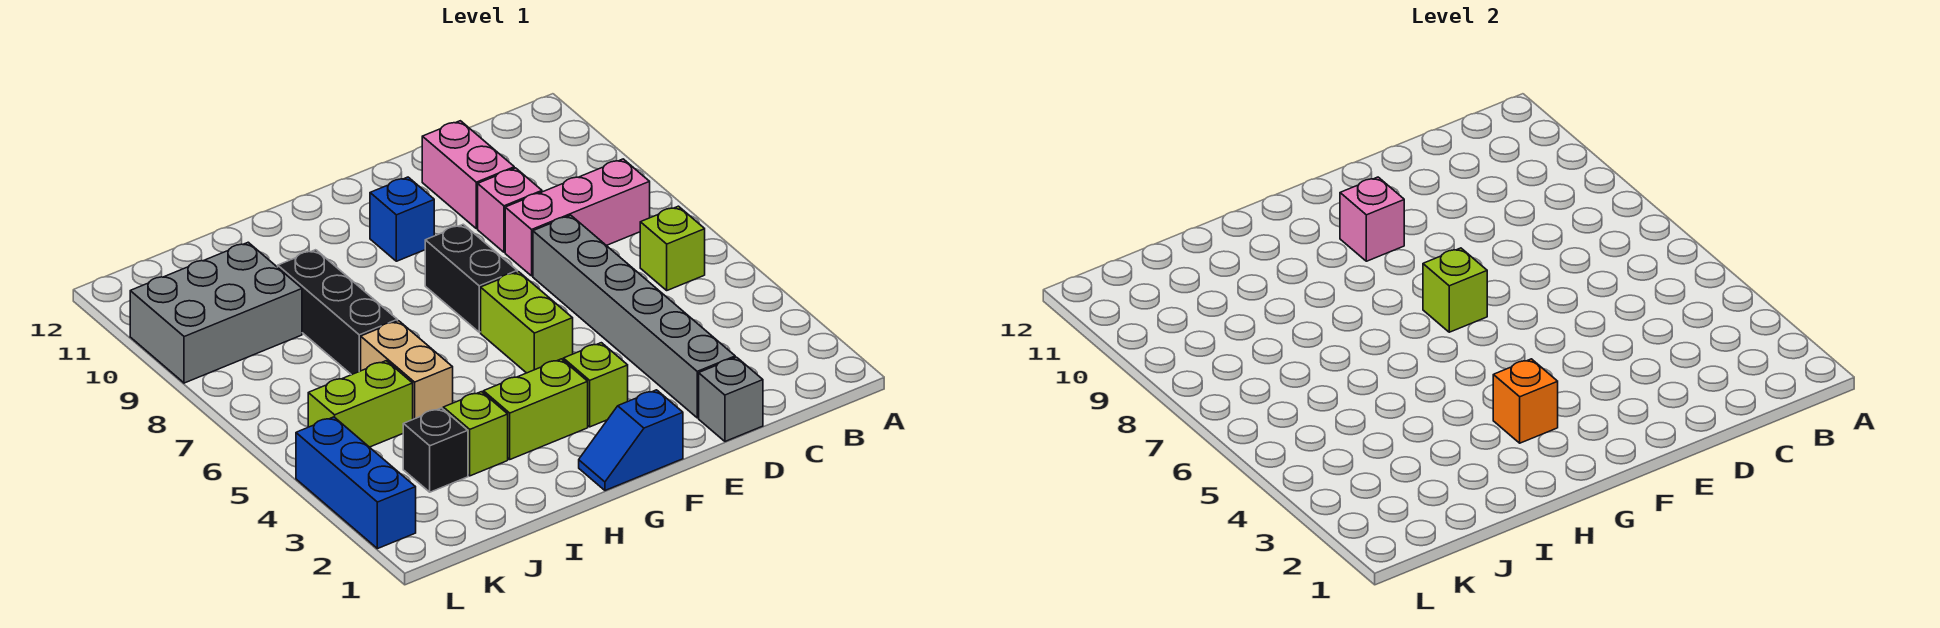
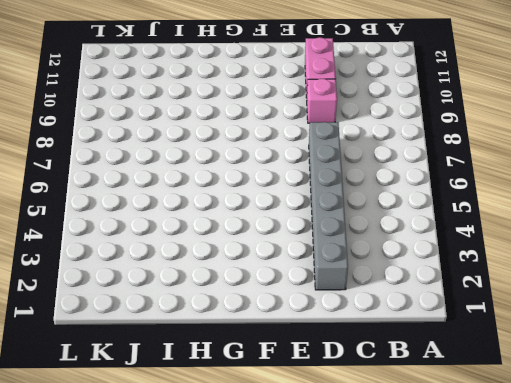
none -> lime brick B6 level 1
none -> pink brick B8:D8 level 1
none -> grey brick D1 level 1

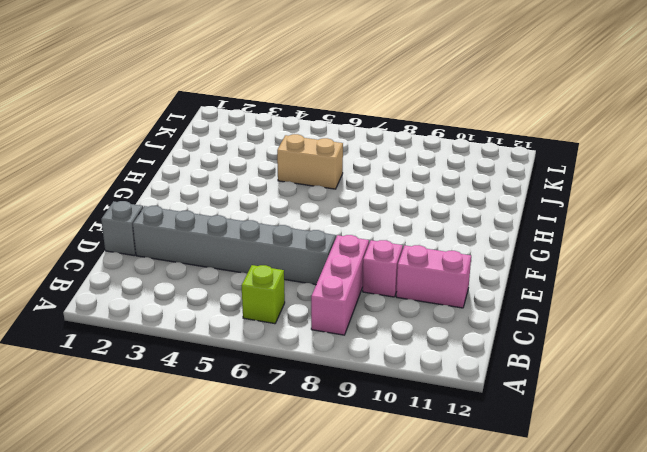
none -> blue slope F1:G1 level 1 top F
none -> lime brick F3 level 1
none -> lime brick F5:F6 level 1

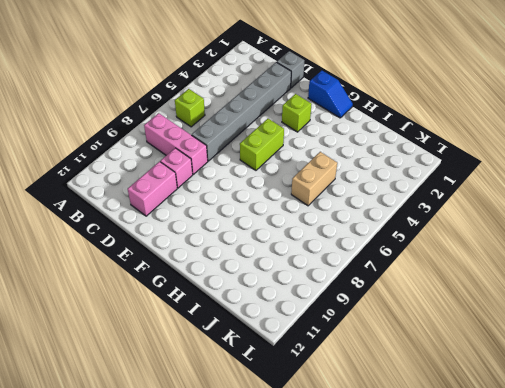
none -> black brick F7:F8 level 1
none -> blue brick F10 level 1
none -> lime brick G3:H3 level 1

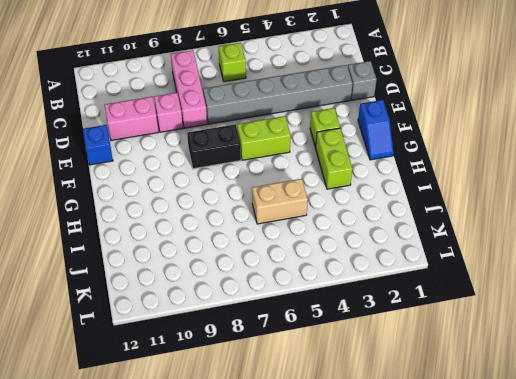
blue brick E12 level 1 -> blue brick F10 level 1
none -> lime brick I3 level 1
none -> black brick I7:I9 level 1
none -> black brick J3 level 1

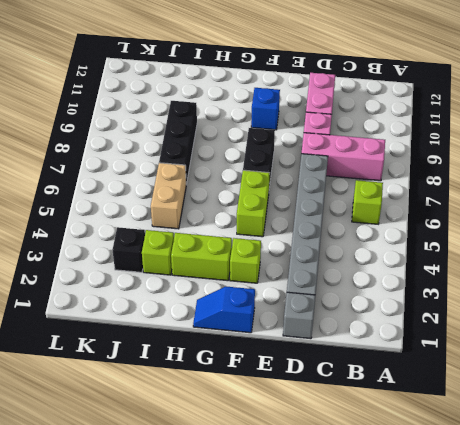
none -> lime brick J5:K5 level 1
none -> grey brick J9:L10 level 1
none -> blue brick L2:L4 level 1

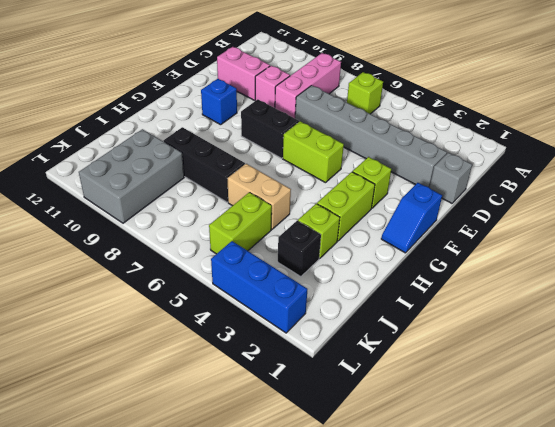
none -> lime brick F7 level 2
none -> pink brick F10 level 2
none -> orange brick G3 level 2

